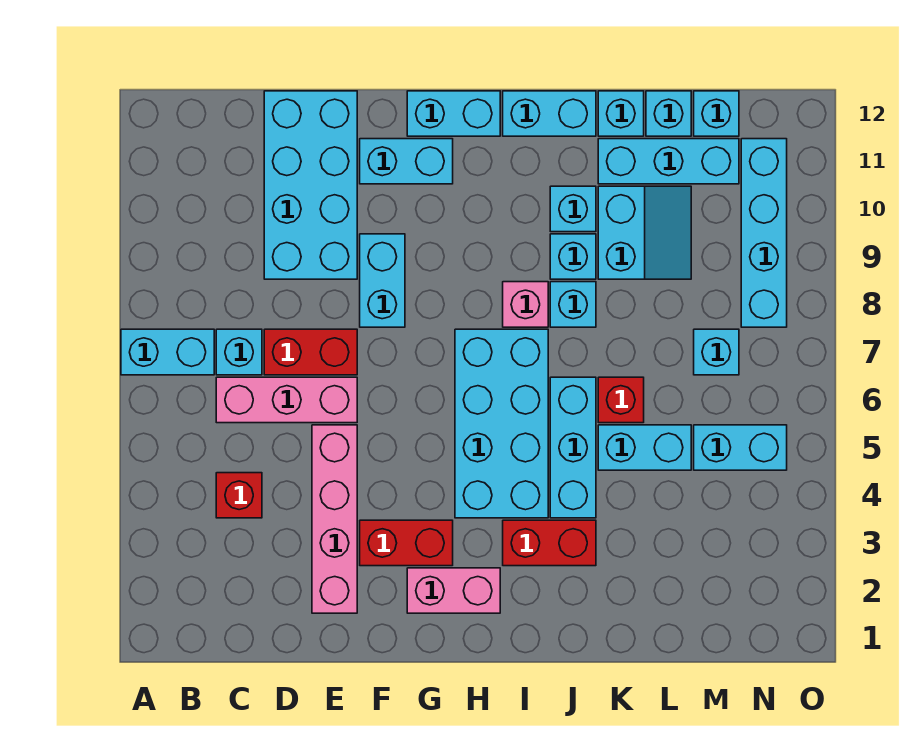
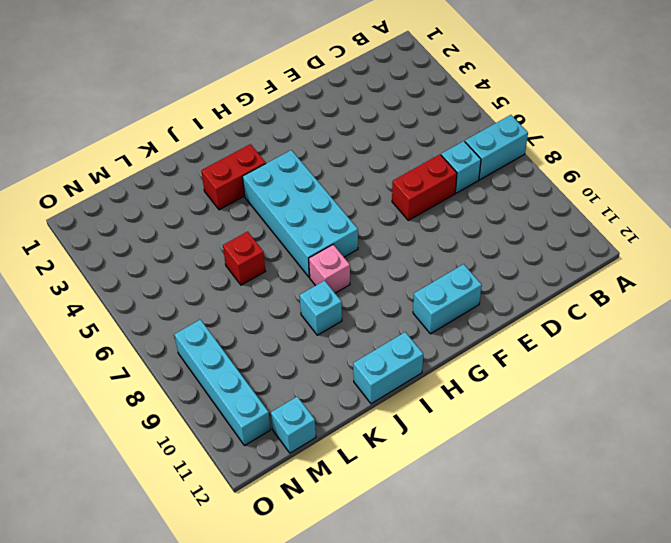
none -> red brick C4 level 1
none -> pink brick C6:E6 level 1
none -> cyan brick D9:E12 level 1
none -> pink brick E2:E5 level 1

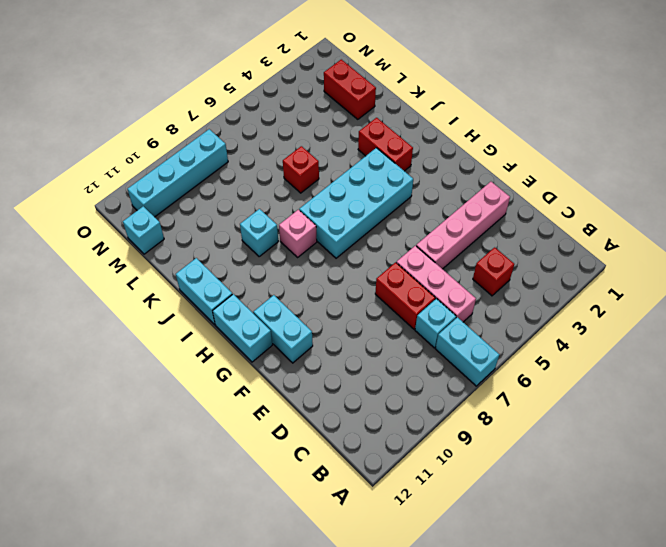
red brick L2:M2 level 1 -> red brick F3:G3 level 1
none -> cyan brick D9:E12 level 1
none -> cyan brick F8:F9 level 1
none -> pink brick G2:H2 level 1
none -> cyan brick J4:J6 level 1

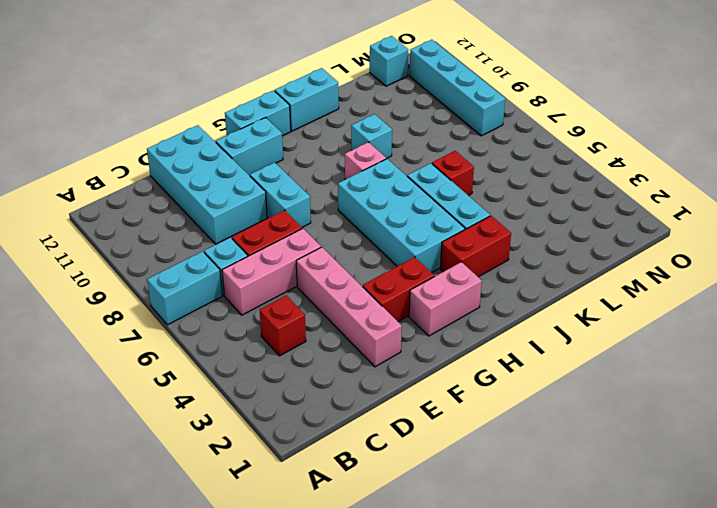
none -> cyan brick J8 level 1
none -> cyan brick J10 level 1
none -> cyan brick K5:L5 level 1
none -> cyan slope K9:L10 level 1 top K

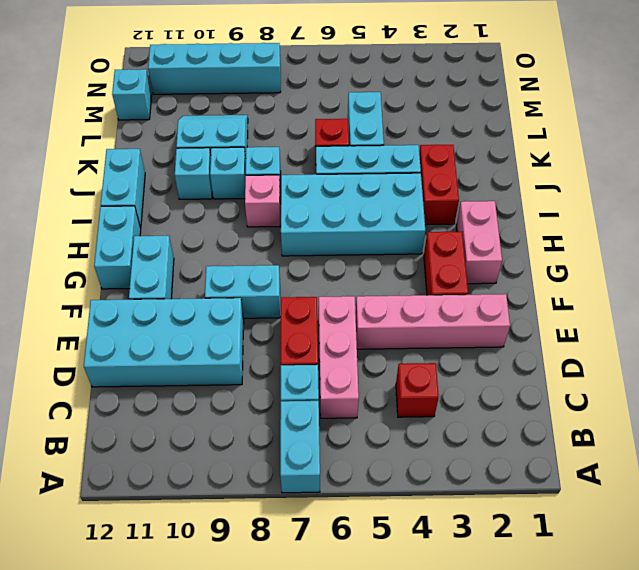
none -> cyan brick K11:M11 level 1
none -> cyan brick K12 level 1
none -> cyan brick L12 level 1
none -> cyan brick M5:N5 level 1

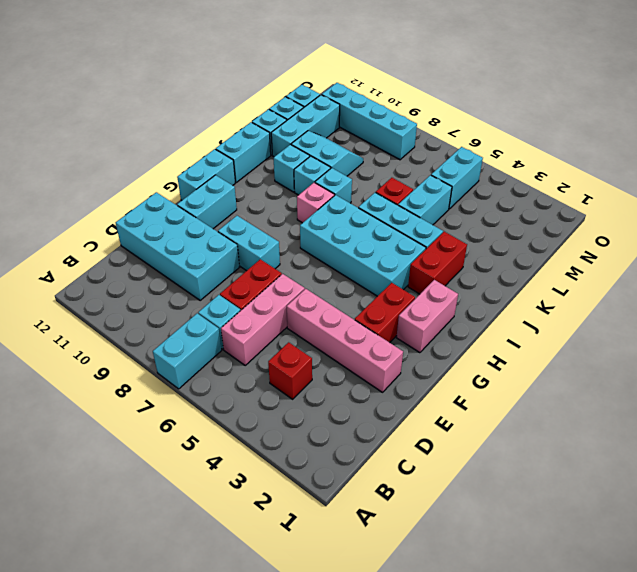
none -> cyan brick M7 level 1

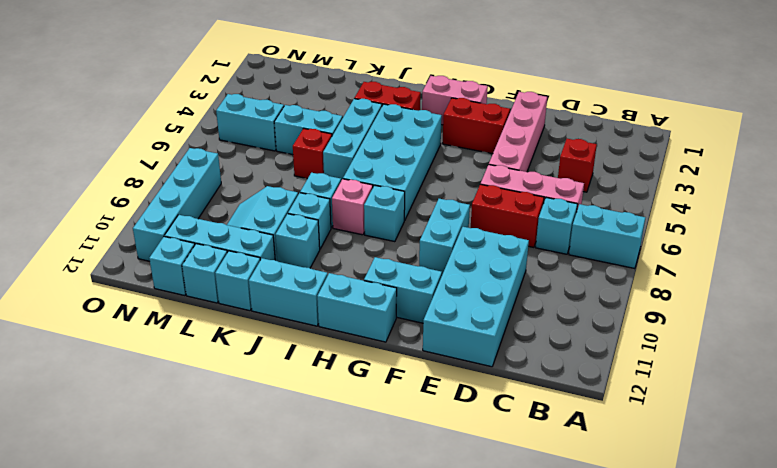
cyan brick H8 level 1 -> cyan brick M7 level 1

